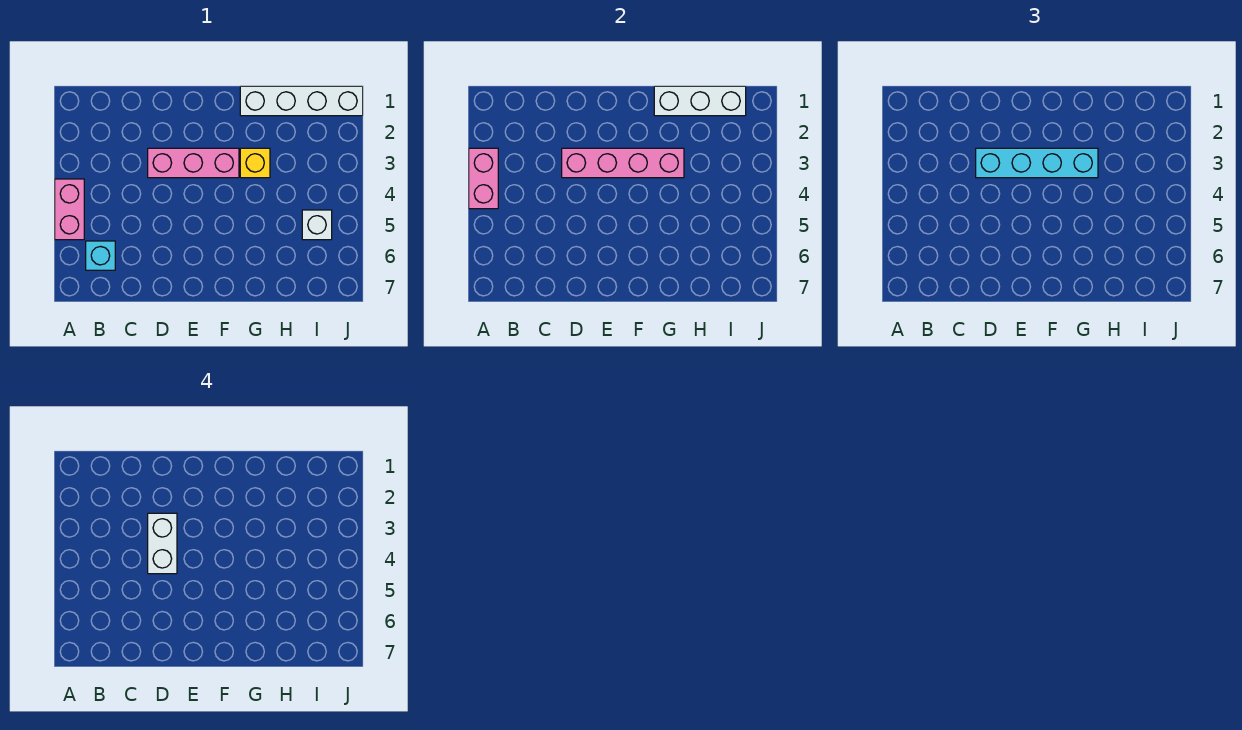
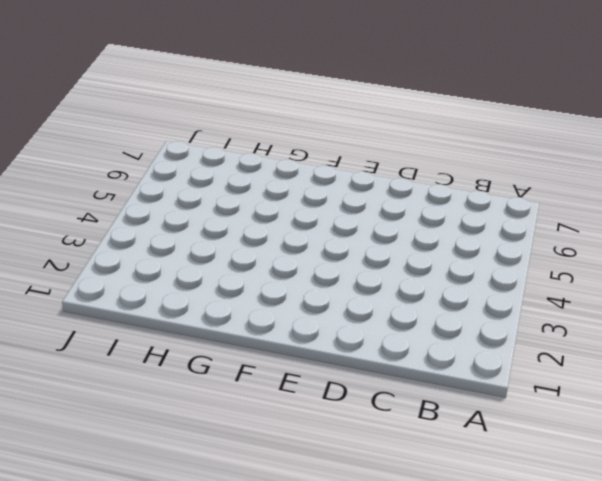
none -> pink brick A4:A5 level 1
none -> cyan brick B6 level 1

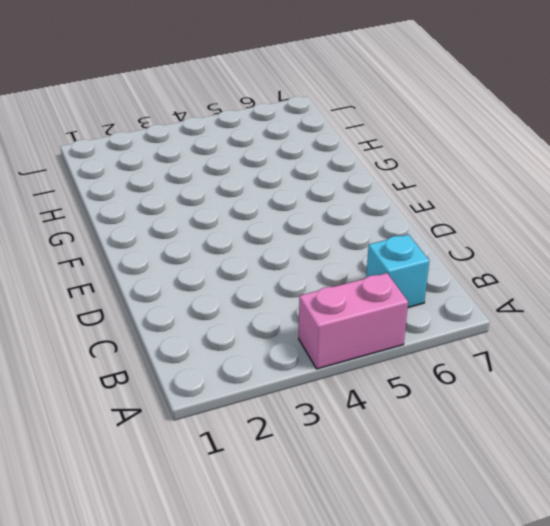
none -> pink brick D3:F3 level 1
none -> white brick G1:J1 level 1

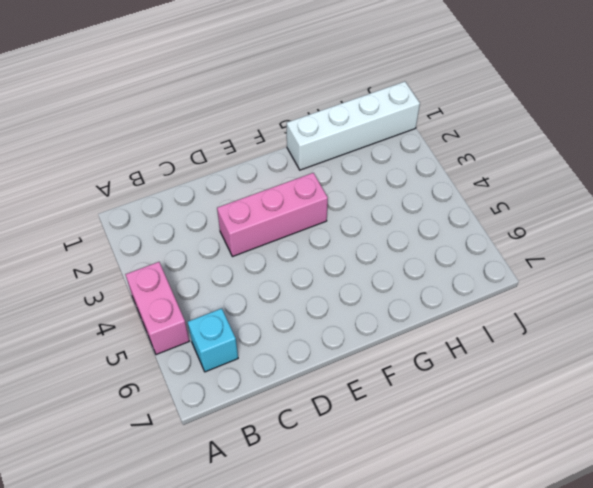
none -> yellow brick G3 level 1
none -> white brick I5 level 1

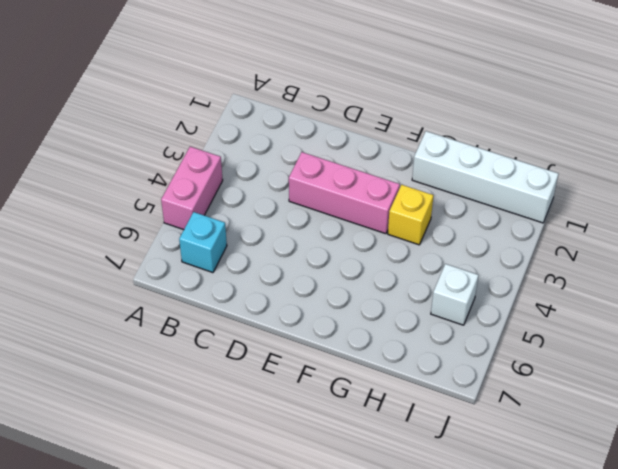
none -> pink brick A3:A4 level 2
none -> pink brick D3:G3 level 2

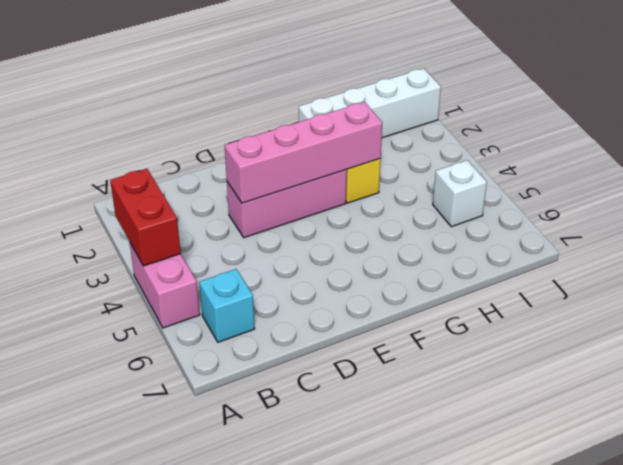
red brick A3:A4 level 2 -> pink brick A3:A4 level 2
none -> white brick G1:I1 level 2
none -> cyan brick D3:G3 level 3

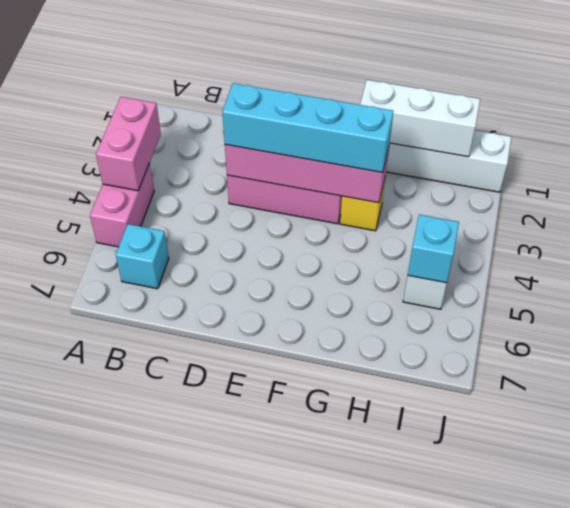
cyan brick I5 level 2 -> none
none -> white brick D3:D4 level 4

